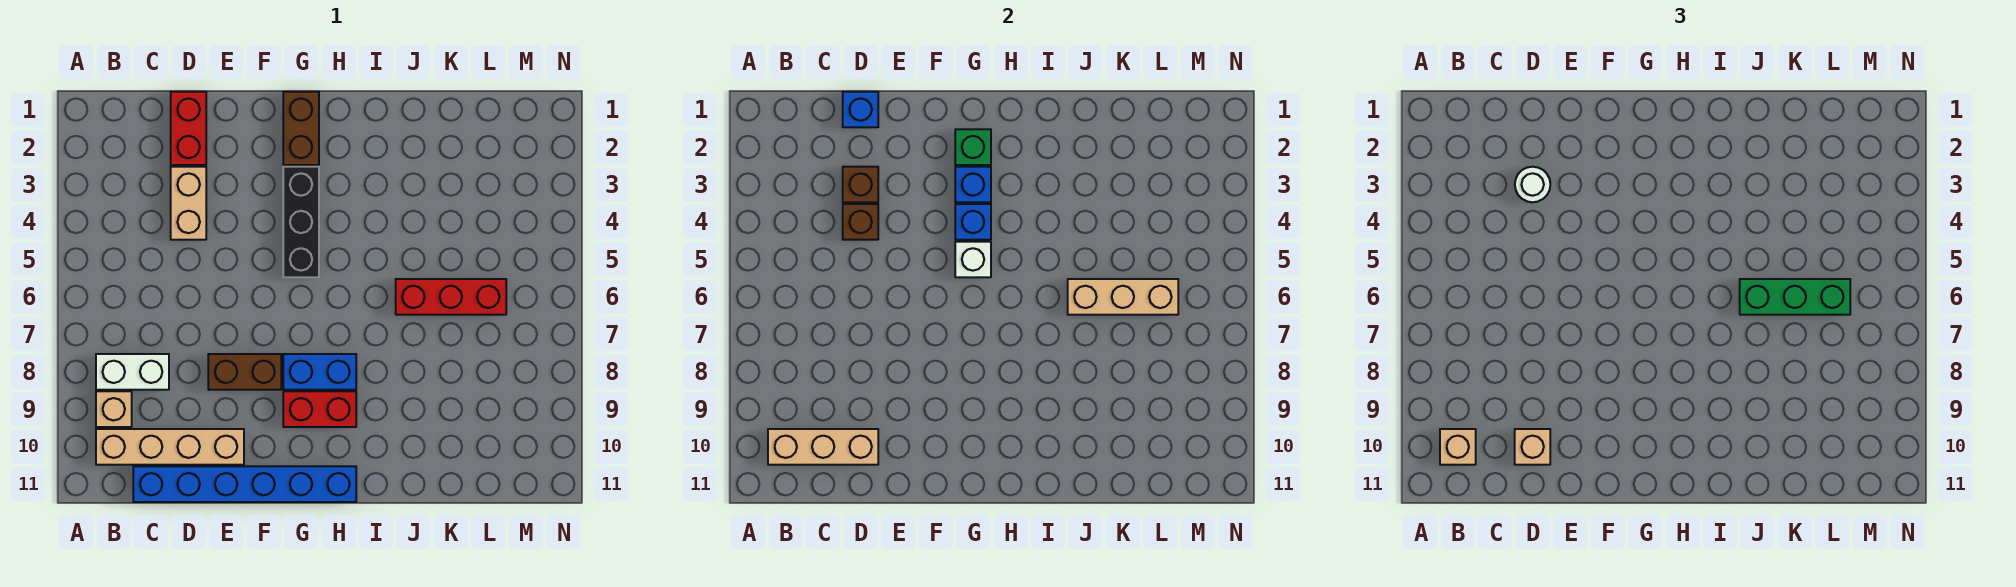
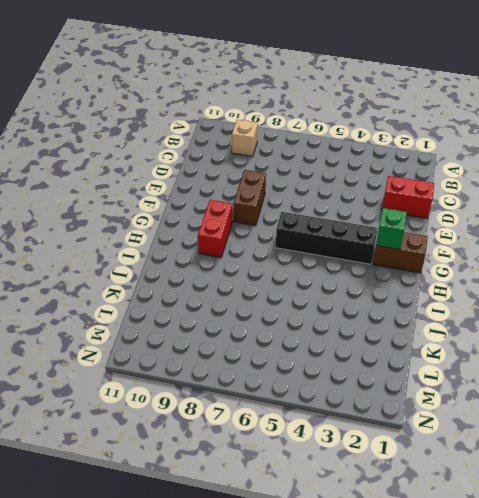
black brick G3:G6 level 1 -> black brick G3:G5 level 1
none -> white brick B8:C8 level 1
none -> tan brick B10:E10 level 1
none -> blue brick C11:H11 level 1

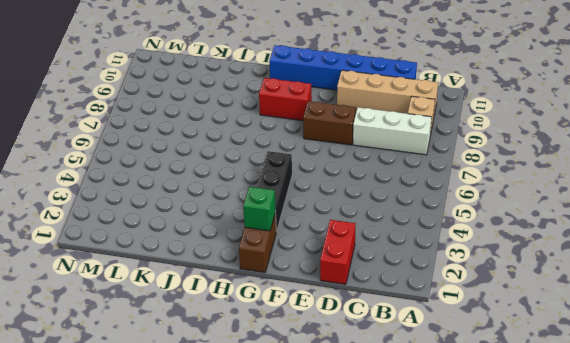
white brick B8:D8 level 1 -> white brick B8:C8 level 1
none -> tan brick D3:D4 level 1
none -> blue brick G8:H8 level 1
none -> red brick J6:L6 level 1

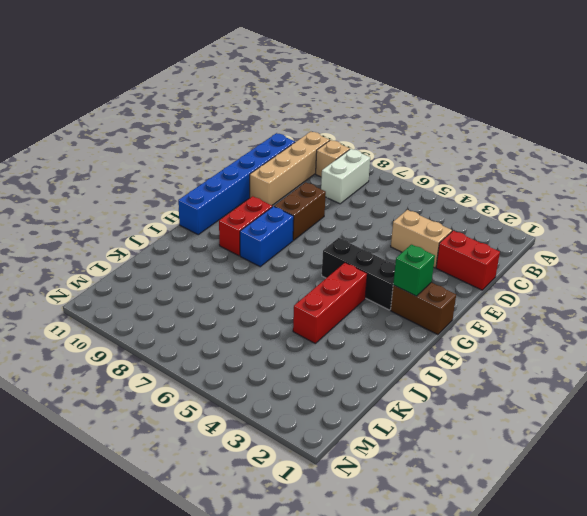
red brick H4:J4 level 1 -> red brick J6:L6 level 1
none -> tan brick B10:D10 level 2
none -> blue brick D1 level 2
none -> brown brick D3 level 2

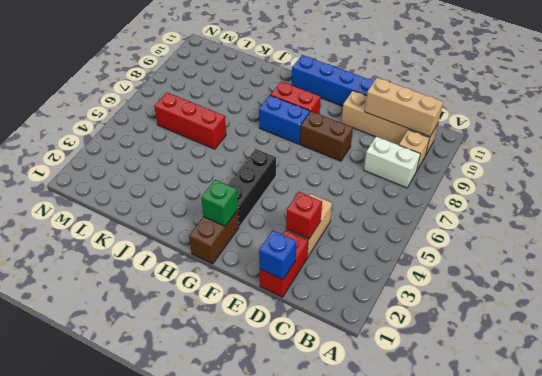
red brick D3 level 2 -> brown brick D3 level 2
none -> brown brick D4 level 2
none -> blue brick G3 level 2
none -> blue brick G4 level 2

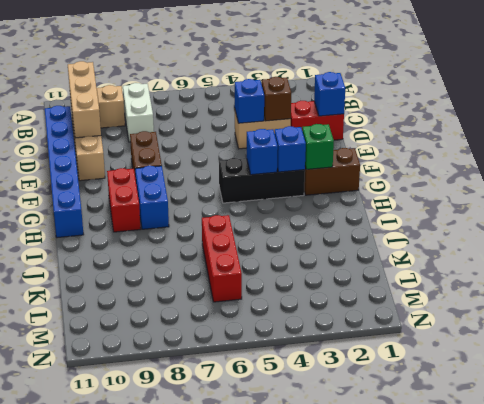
blue brick D4 level 2 -> brown brick D4 level 2
none -> white brick G5 level 2
none -> tan brick J6:L6 level 2
none -> tan brick B10 level 3

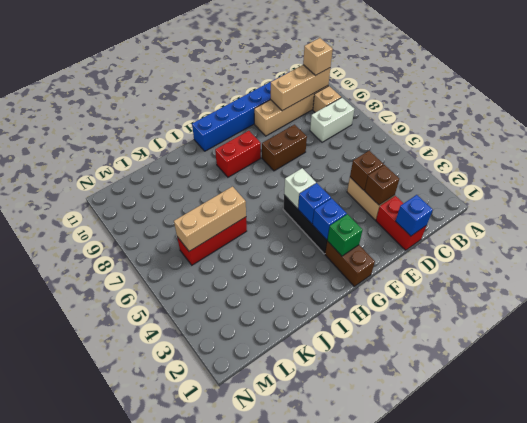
none -> blue brick G8:H8 level 1
none -> white round brick D3 level 3
none -> tan brick D10 level 3

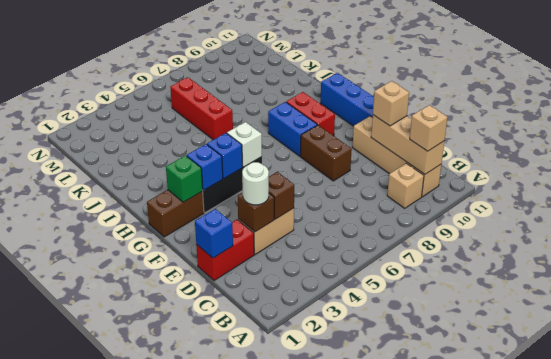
none -> white brick B8:C8 level 1
none -> tan brick J6:L6 level 2
none -> green brick J6:L6 level 3

